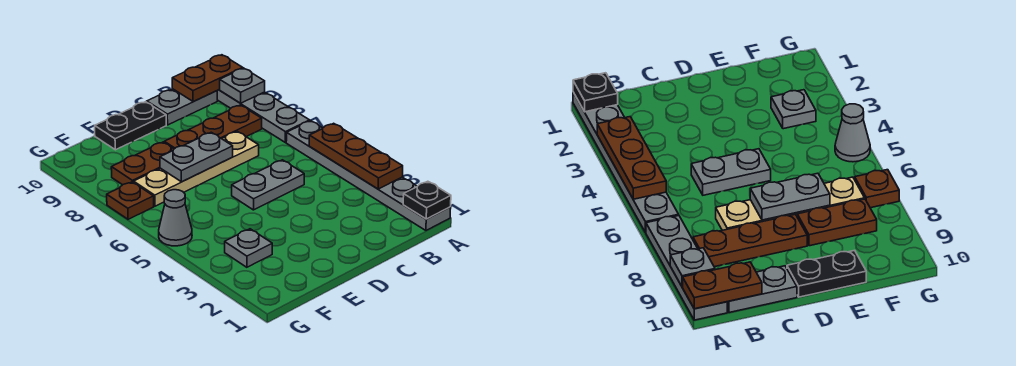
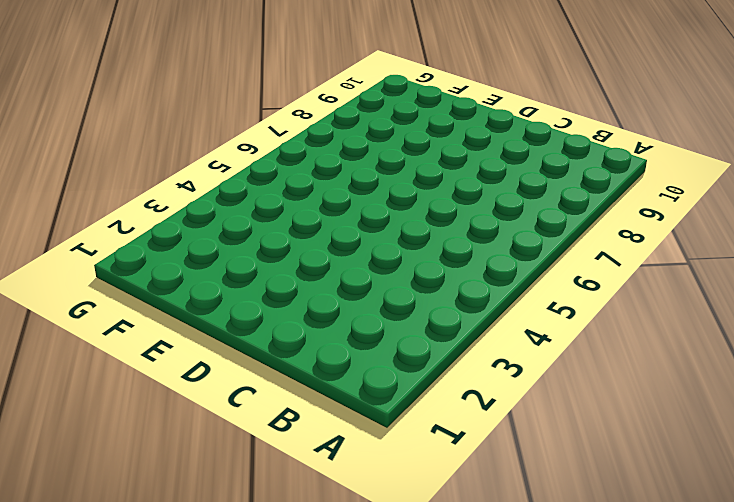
none -> grey plate A1:A6 level 1
none -> grey plate A7:A10 level 1
none -> brown plate B8:D8 level 1

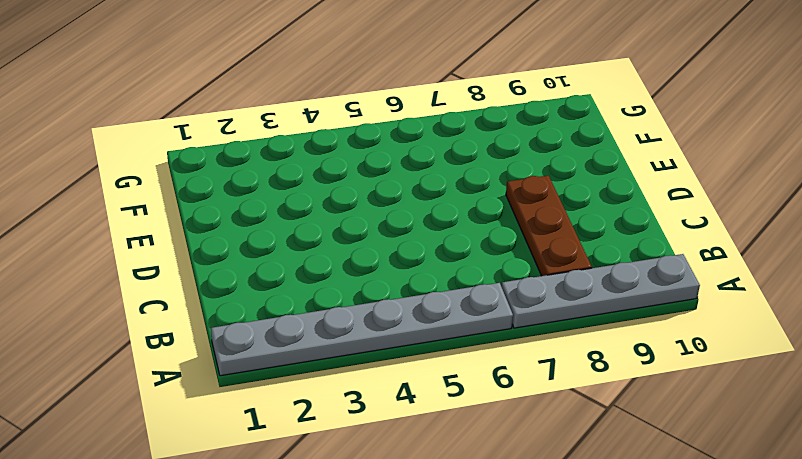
none -> grey plate B10:C10 level 1
none -> grey plate C5:D5 level 1
none -> tan plate C7:F7 level 1

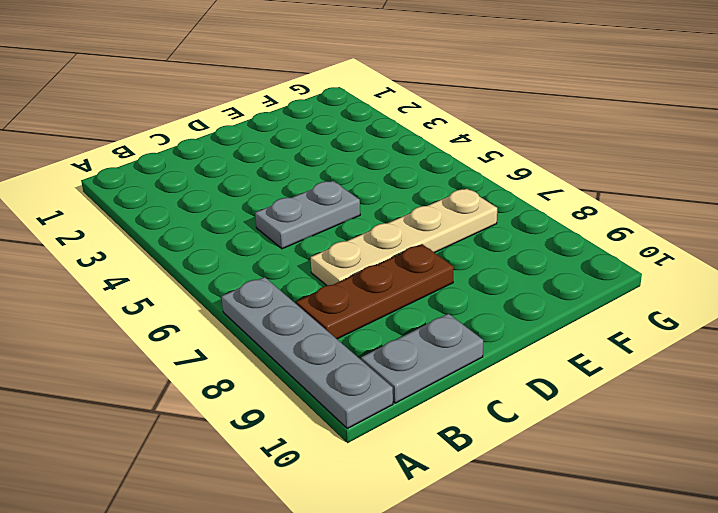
none -> grey plate A1:A6 level 1
none -> black plate D10:E10 level 1
none -> brown plate E8:F8 level 1

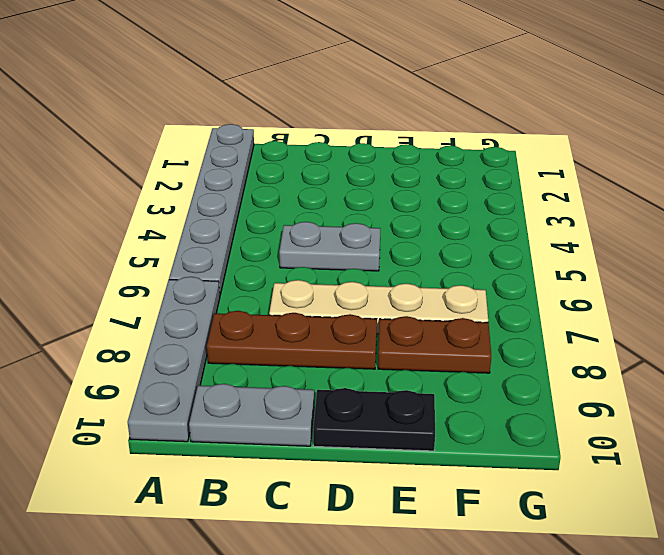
none -> grey plate F3 level 1
none -> grey cone G5 level 1
none -> brown plate G7 level 1

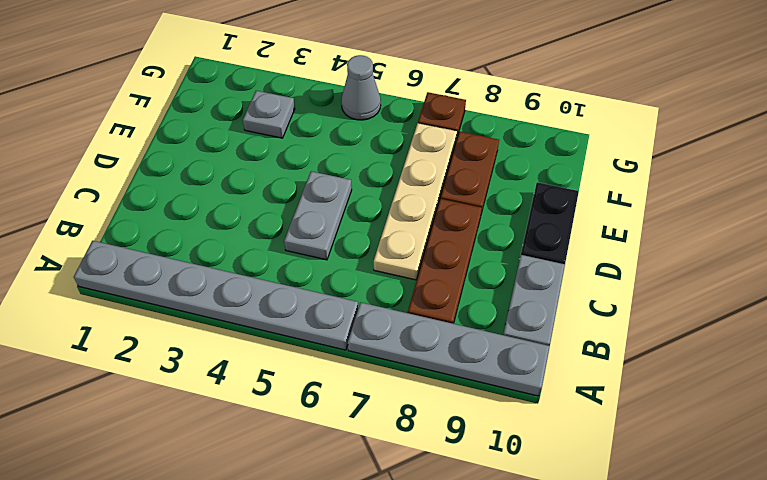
none -> black plate A1 level 2
none -> brown plate A3:A5 level 2
none -> grey plate A9 level 2

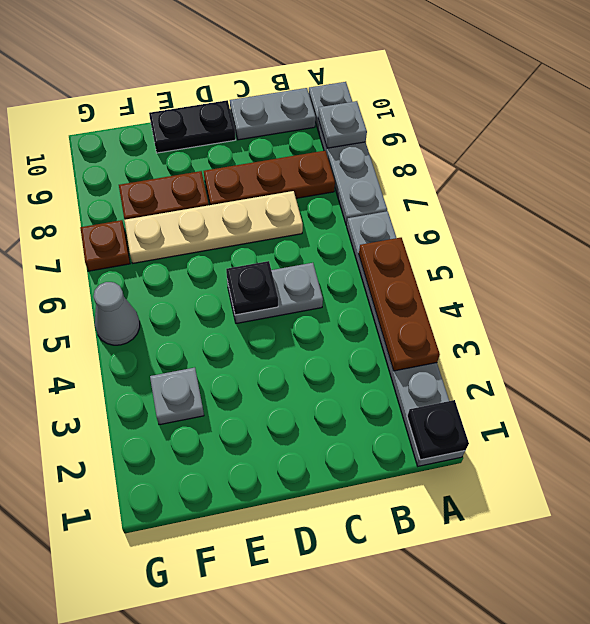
black plate D5 level 2 -> none
none -> brown plate A10:B10 level 2
none -> grey plate D7:E7 level 2

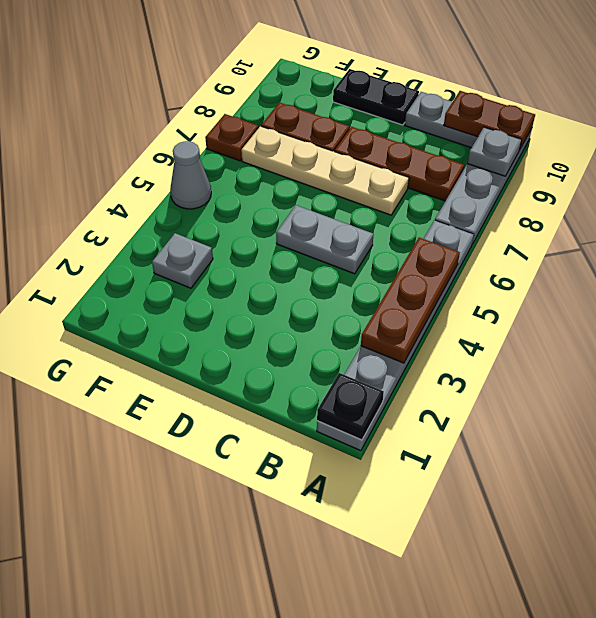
none -> grey plate D7:E7 level 2

